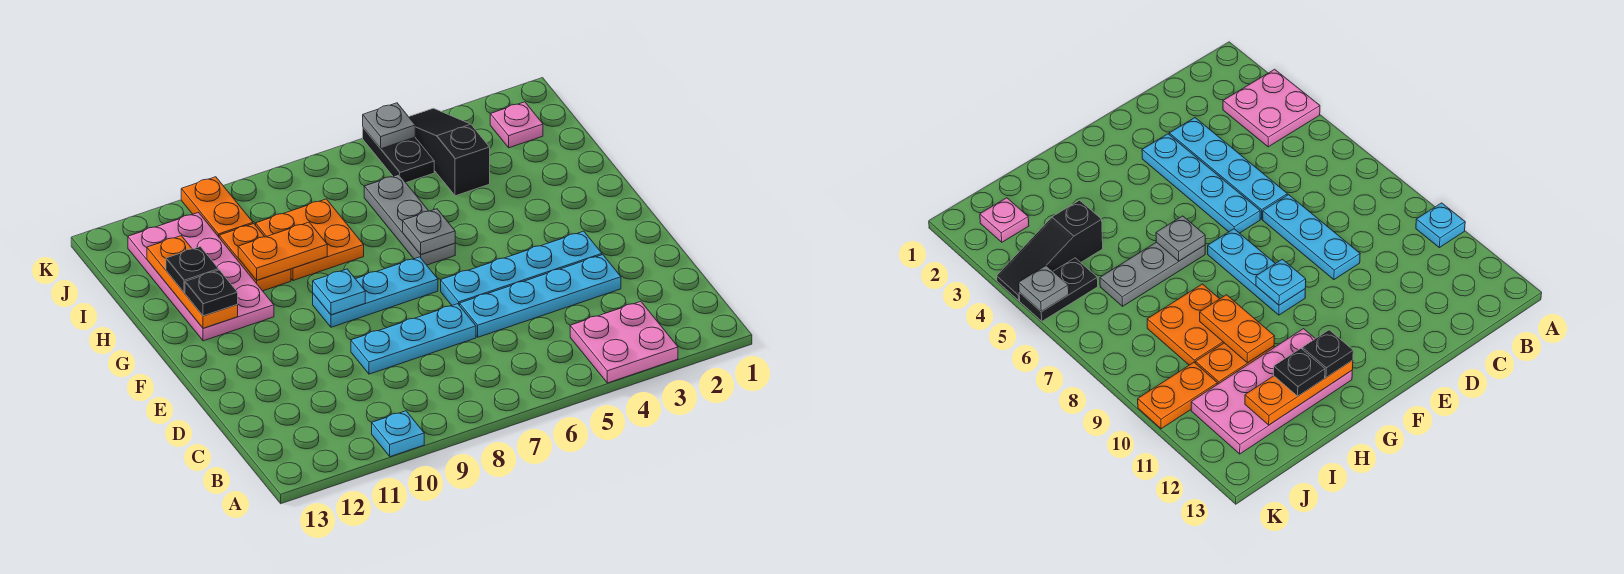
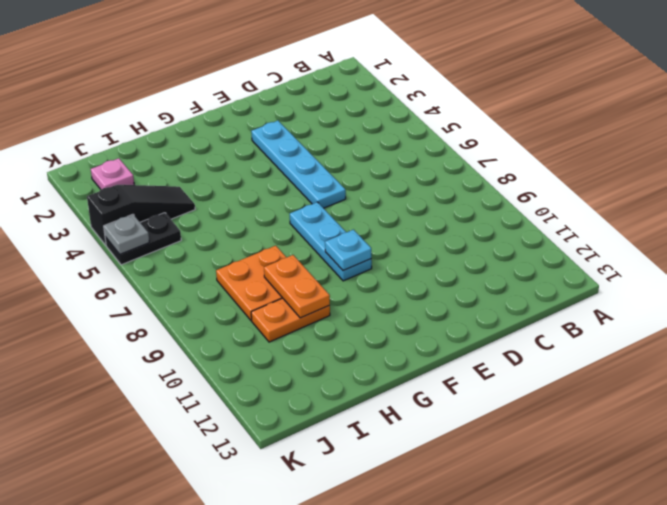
black slope I4:K4 level 1 top K -> black slope I4:K4 level 1 top I
none -> pink plate A3:B4 level 1
none -> cyan plate A10 level 1
none -> cyan plate D3:D6 level 1

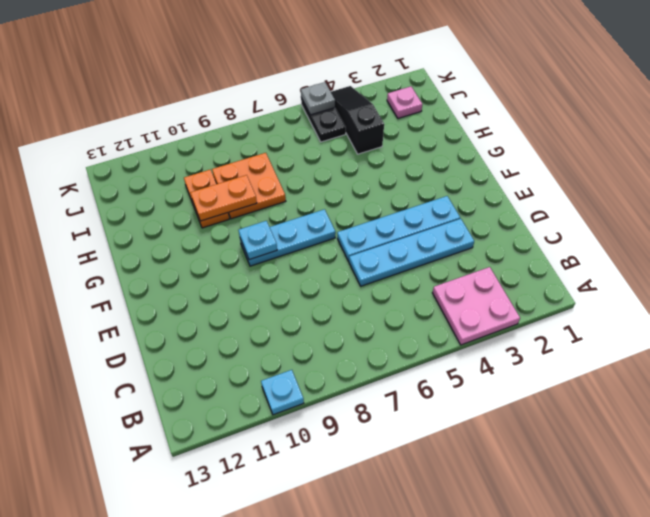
none -> cyan plate D7:D9 level 1
none -> grey plate G6:I6 level 1
none -> pink plate G11:J12 level 1

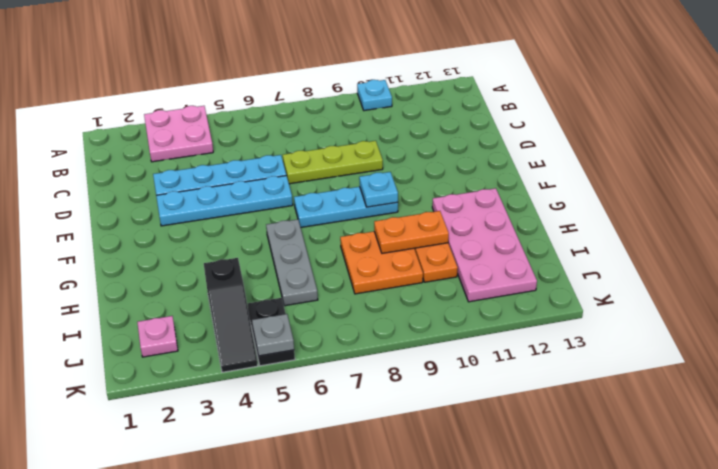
lime plate D7:D9 level 1 -> cyan plate D7:D9 level 1
none -> orange plate J10:K10 level 1
none -> grey plate G6 level 2
none -> orange plate G12:I12 level 2

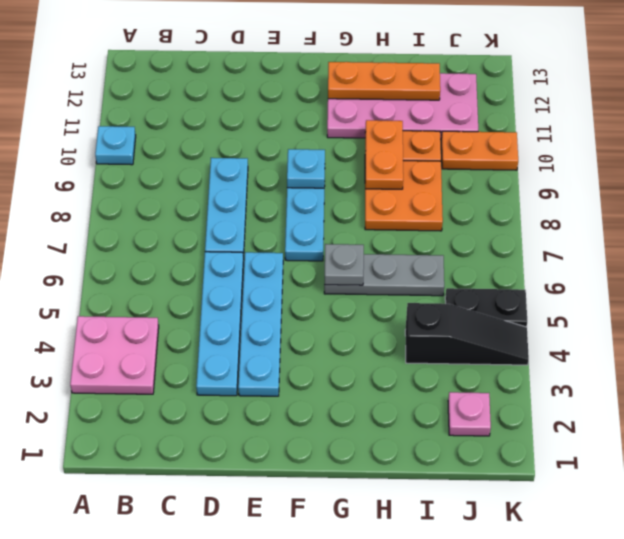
none -> grey plate K5 level 2
none -> black plate G12 level 3
none -> black plate H12 level 3

